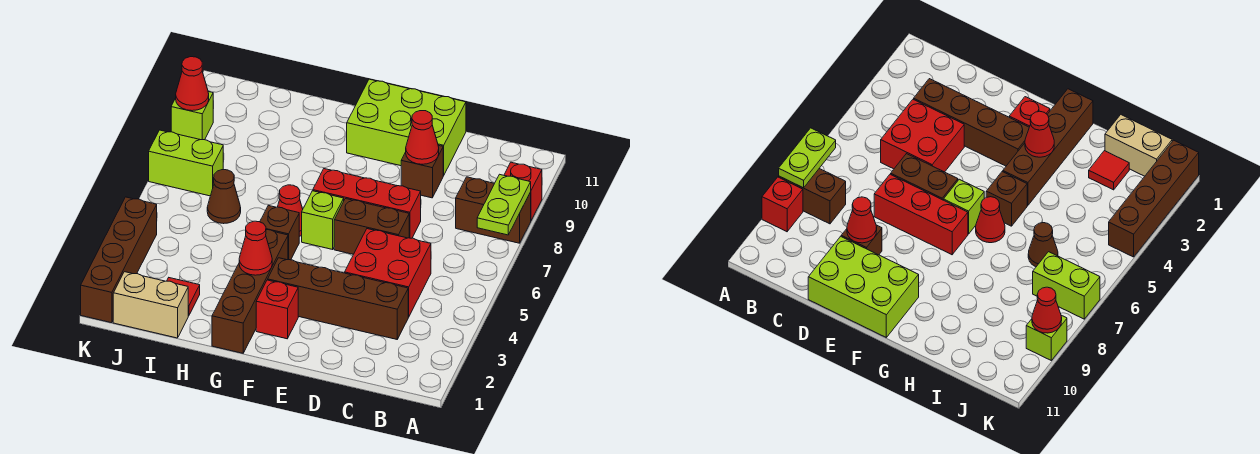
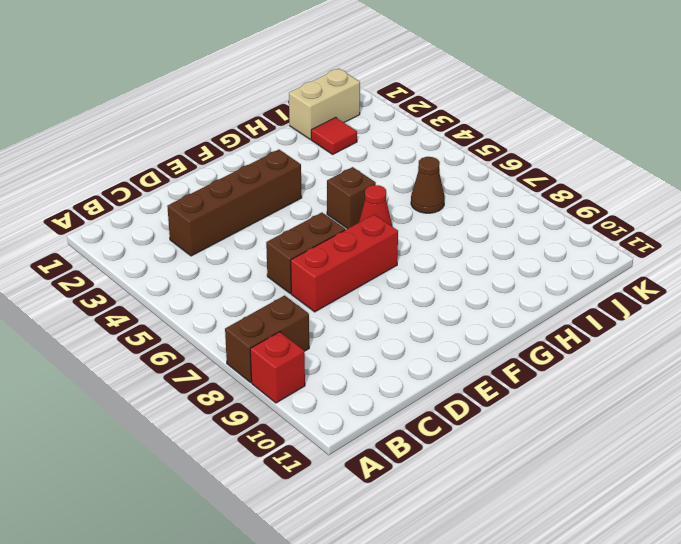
none -> red brick C4:D5 level 1
none -> brown brick D9 level 1
none -> lime brick D10:F11 level 1

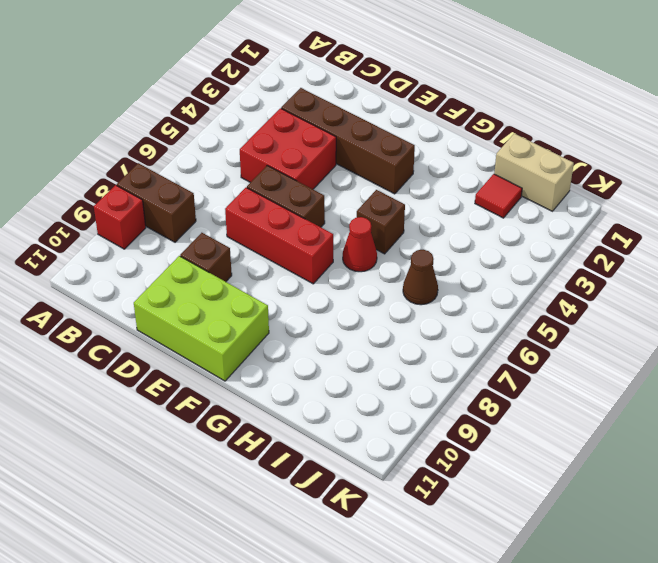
none -> red brick F2 level 1
none -> lime brick F6 level 1
none -> brown brick G1:G4 level 1

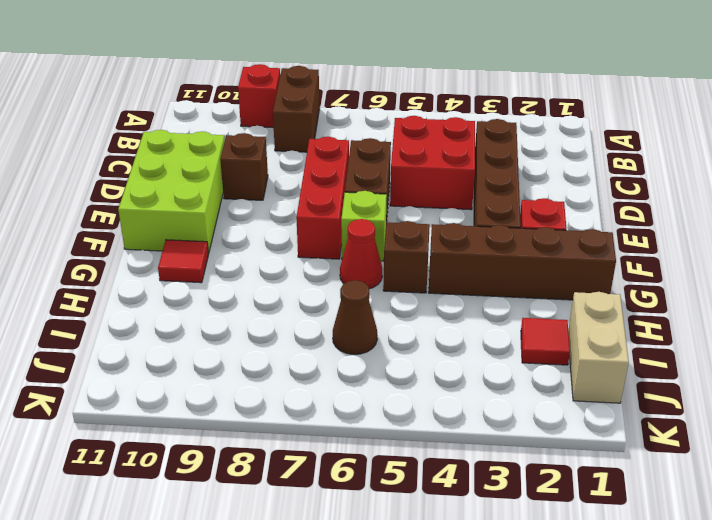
red tile G10 level 1 -> none
none -> lime brick J7:K7 level 1
none -> brown brick K1:K4 level 1
none -> lime brick K9 level 1

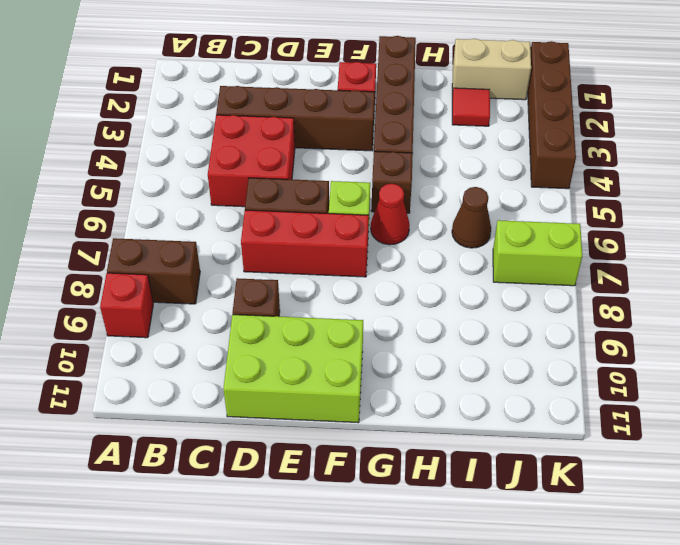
none -> lime brick K9 level 1
none -> lime plate A7:A8 level 2
none -> red cone D9 level 2

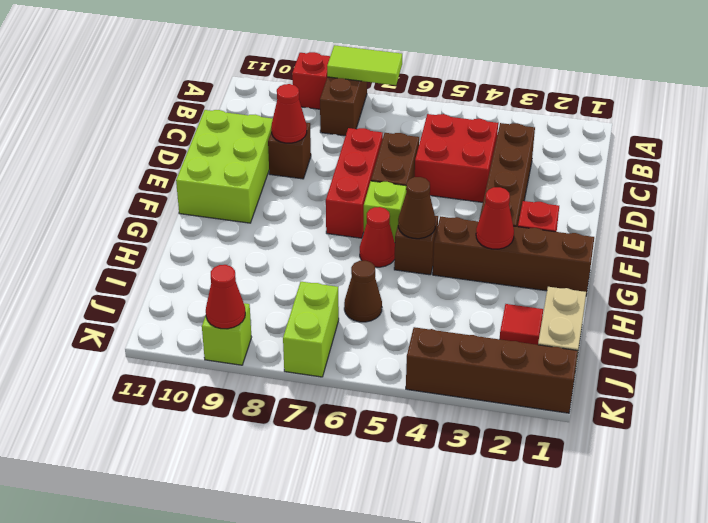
lime tile A7:A8 level 2 -> lime plate A7:A8 level 2
brown cone G5 level 2 -> none

